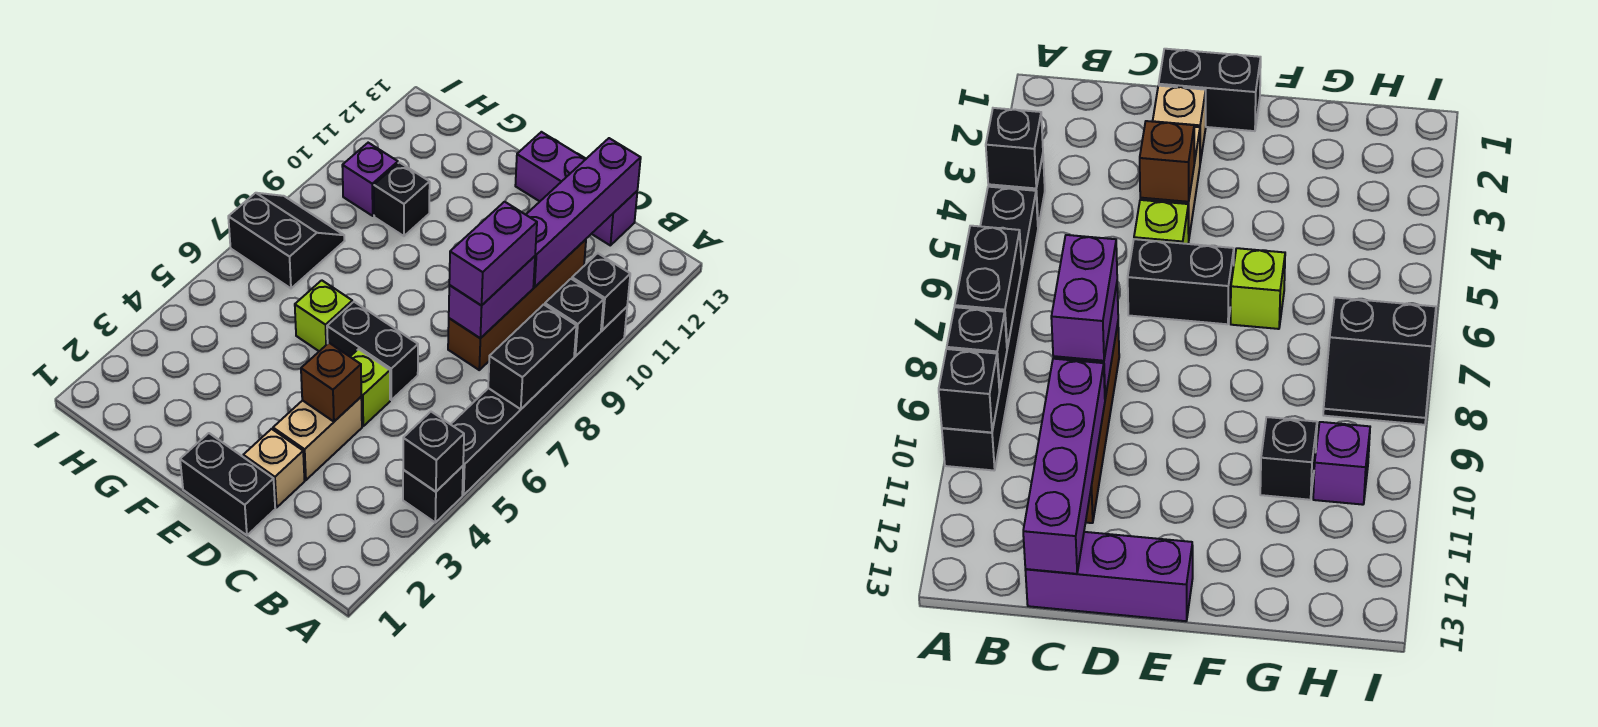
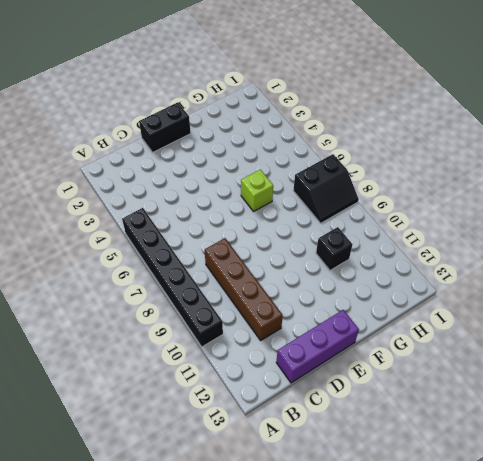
none -> black brick A4 level 1
none -> tan brick D2 level 1
none -> tan brick D3:D4 level 1

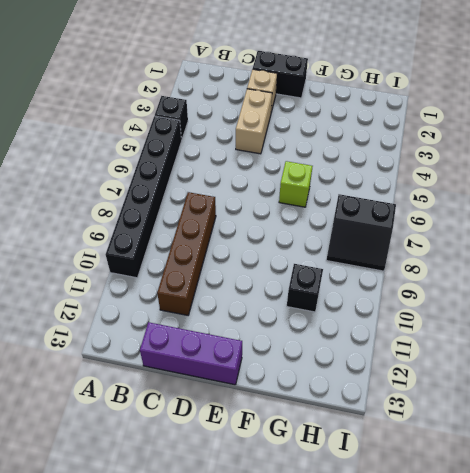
none -> lime brick D5 level 1
none -> black brick D6:E6 level 1
none -> purple brick H10 level 1

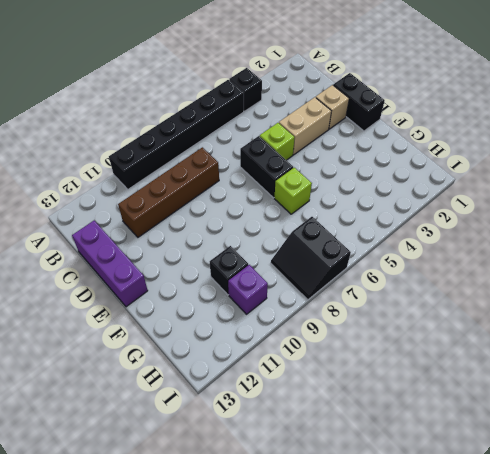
none -> black brick A4 level 2
none -> black brick A7:A8 level 2
none -> black brick A9 level 2

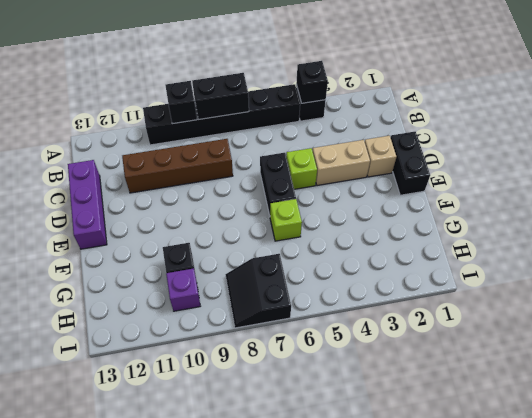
none -> black brick A10 level 2
none -> purple brick C8:C9 level 2
none -> purple brick C10:C13 level 2

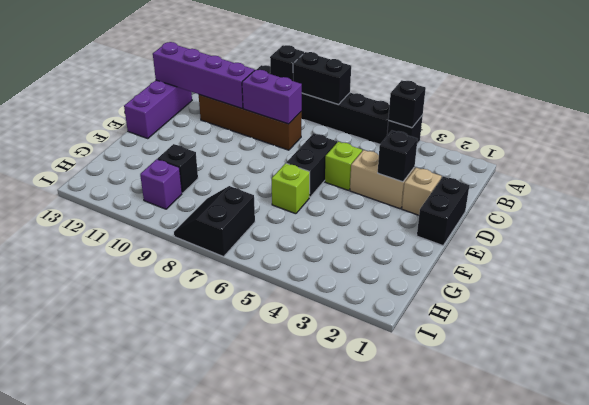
black brick D3 level 2 -> black brick A10 level 2
none -> brown brick D4 level 2
none -> purple brick C8:C9 level 3

